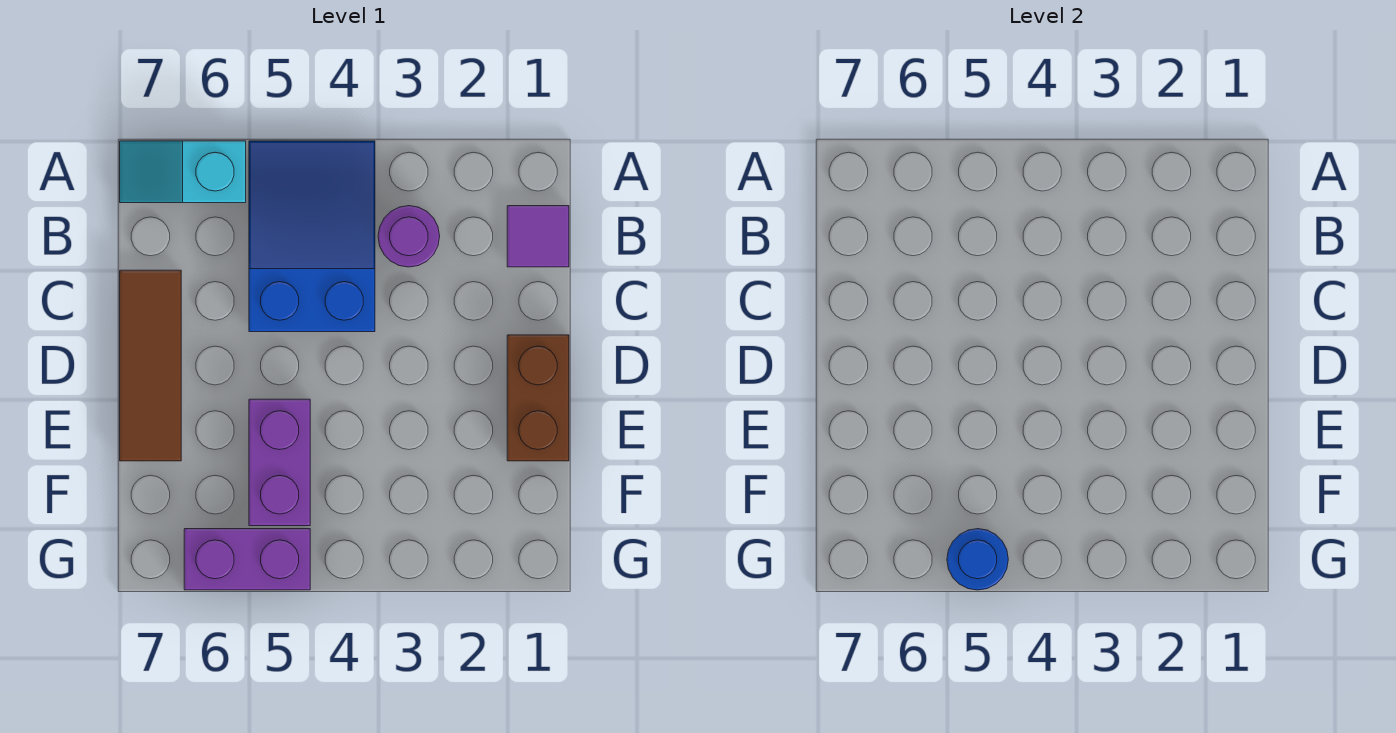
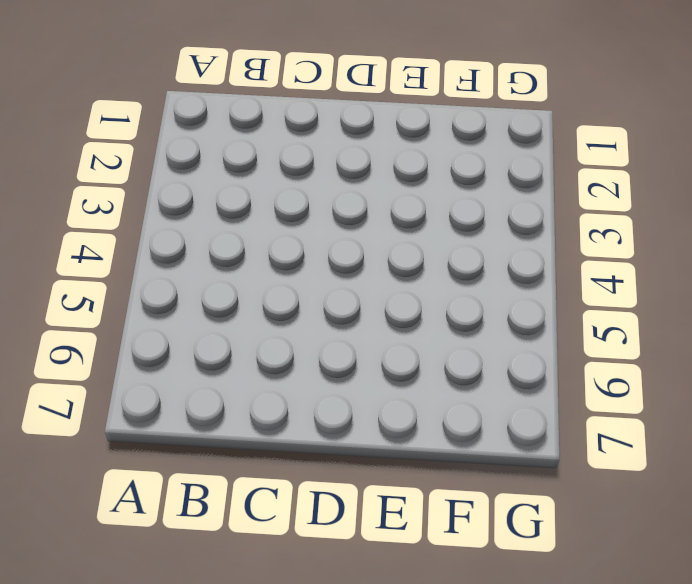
none -> blue slope A4:C5 level 1 top C
none -> cyan slope A6:A7 level 1 top 6

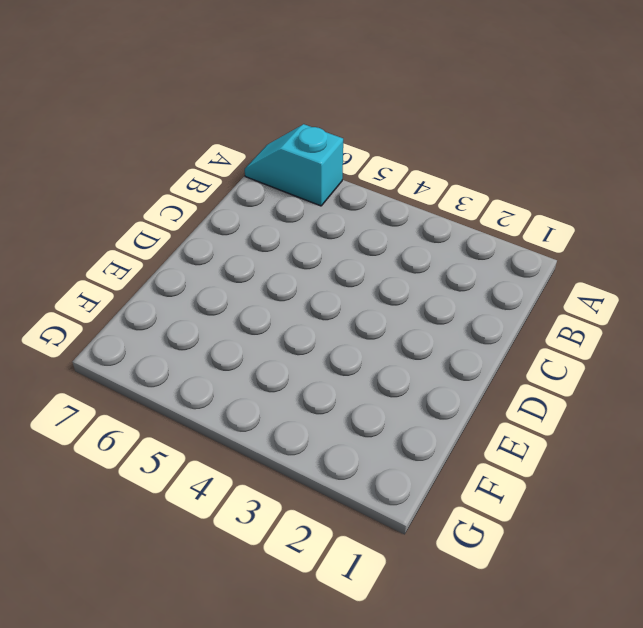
none -> blue slope A4:C5 level 1 top C
none -> purple tile B1 level 1

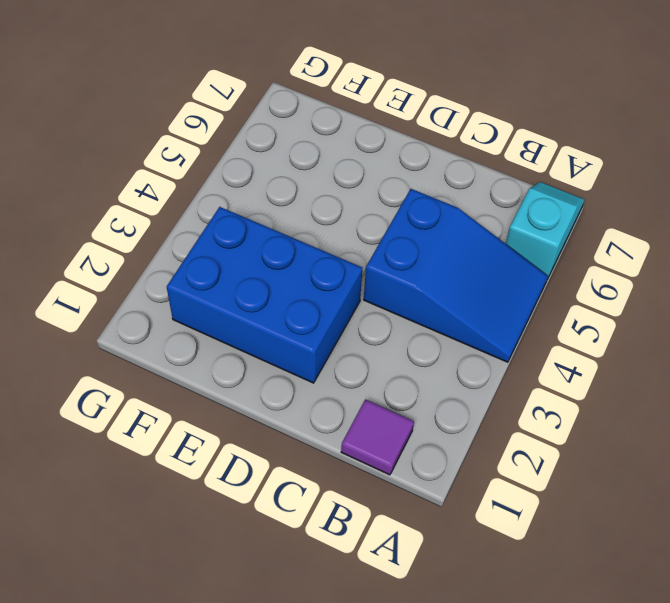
blue brick D2:F3 level 1 -> none
none -> purple round brick B3 level 1
none -> brown tile C7:E7 level 1

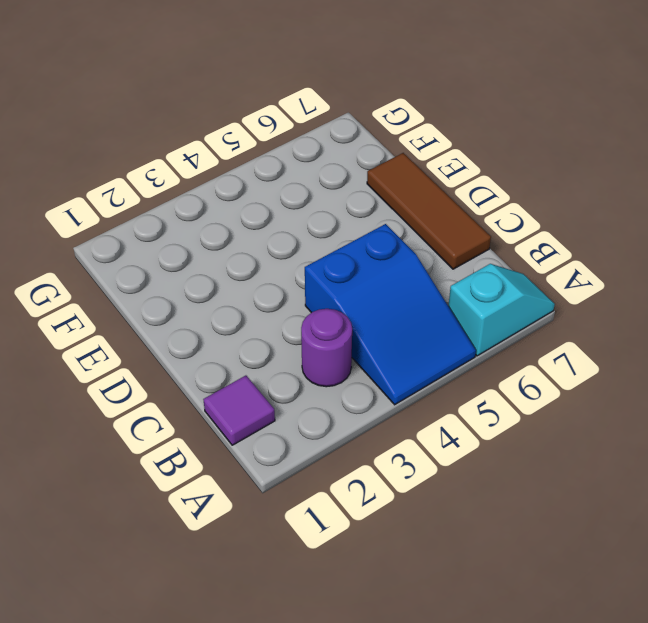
none -> brown brick D1:E1 level 1
none -> purple brick E5:F5 level 1

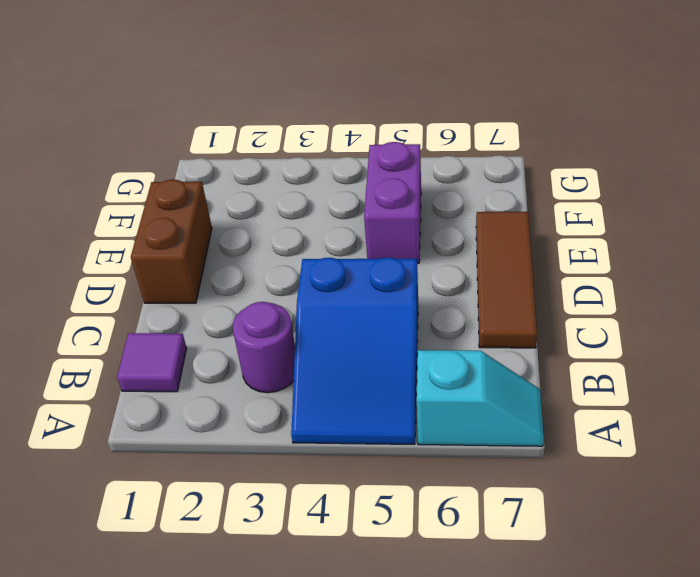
none -> purple brick G5:G6 level 1
none -> blue round brick G5 level 2

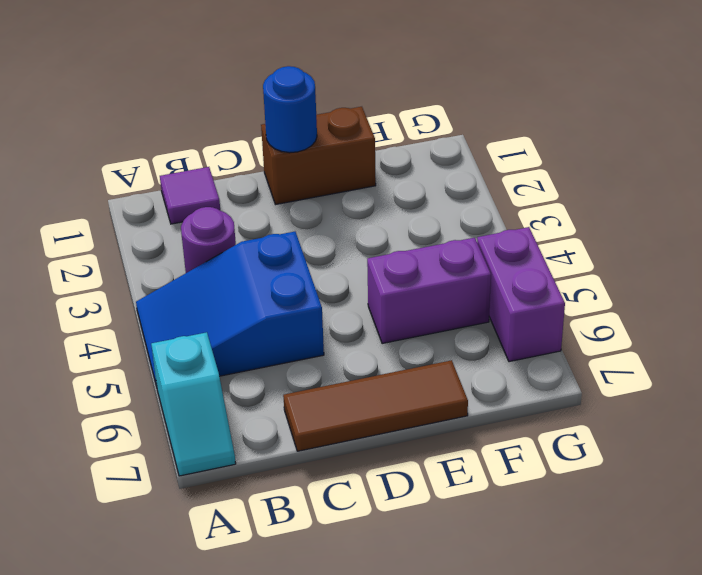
blue round brick D1 level 2 -> blue round brick G5 level 2

